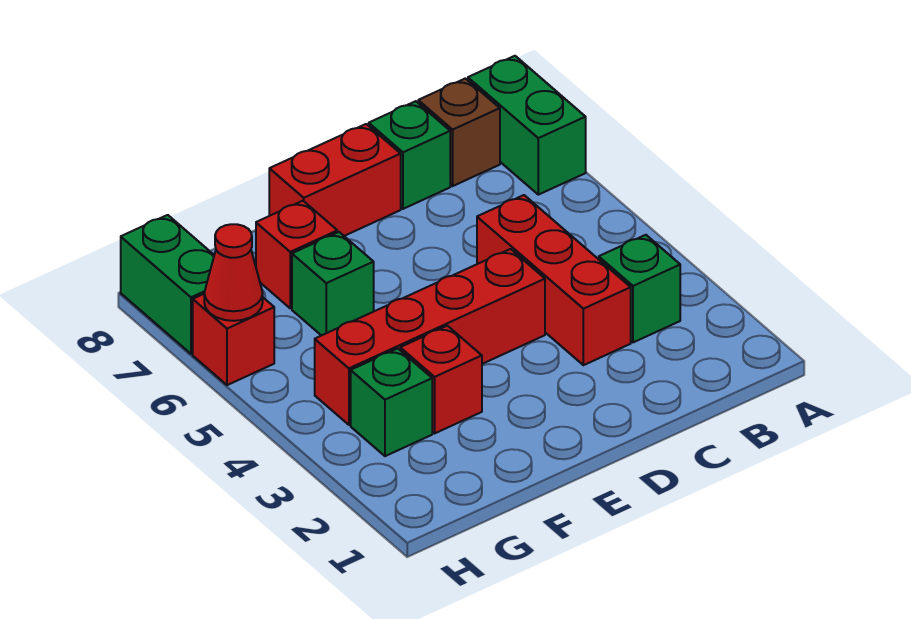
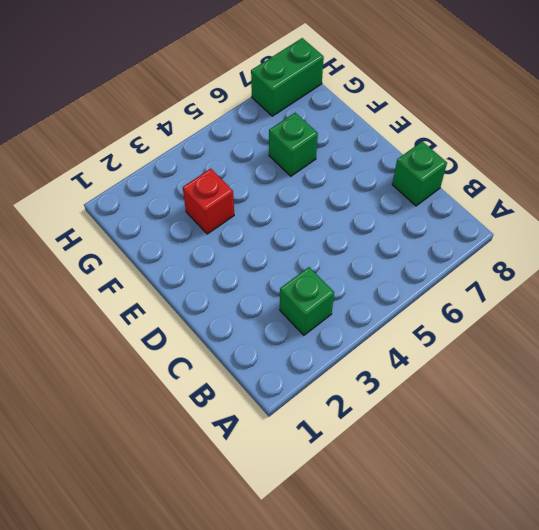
none -> green brick A7:A8 level 1
none -> brown brick B8 level 1
none -> red brick C3:C5 level 1

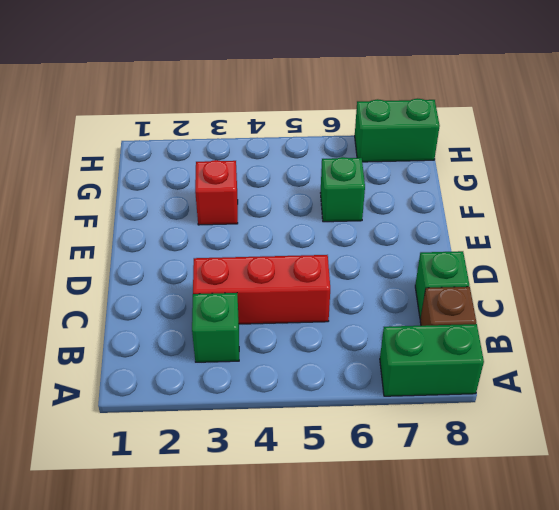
none -> red brick D4:G4 level 1
none -> red brick D8:E8 level 1
none -> red brick F7 level 1

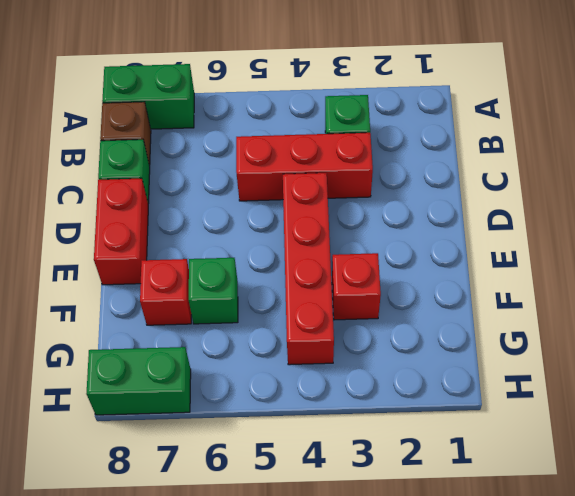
none -> green brick G3 level 1
none -> red brick H6 level 1
none -> red cone H6 level 2

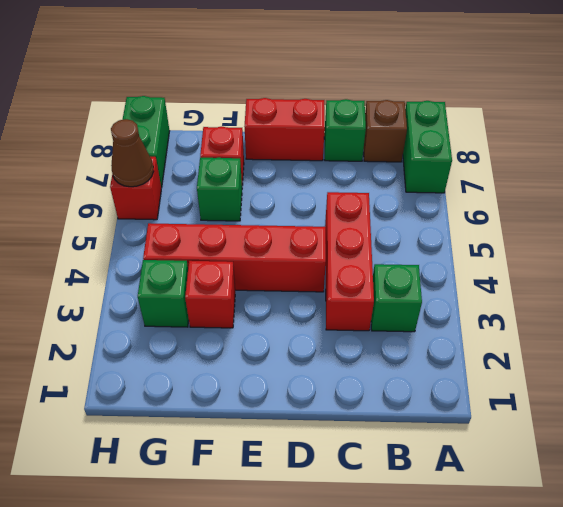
brown cone H6 level 2 -> red cone H6 level 2

